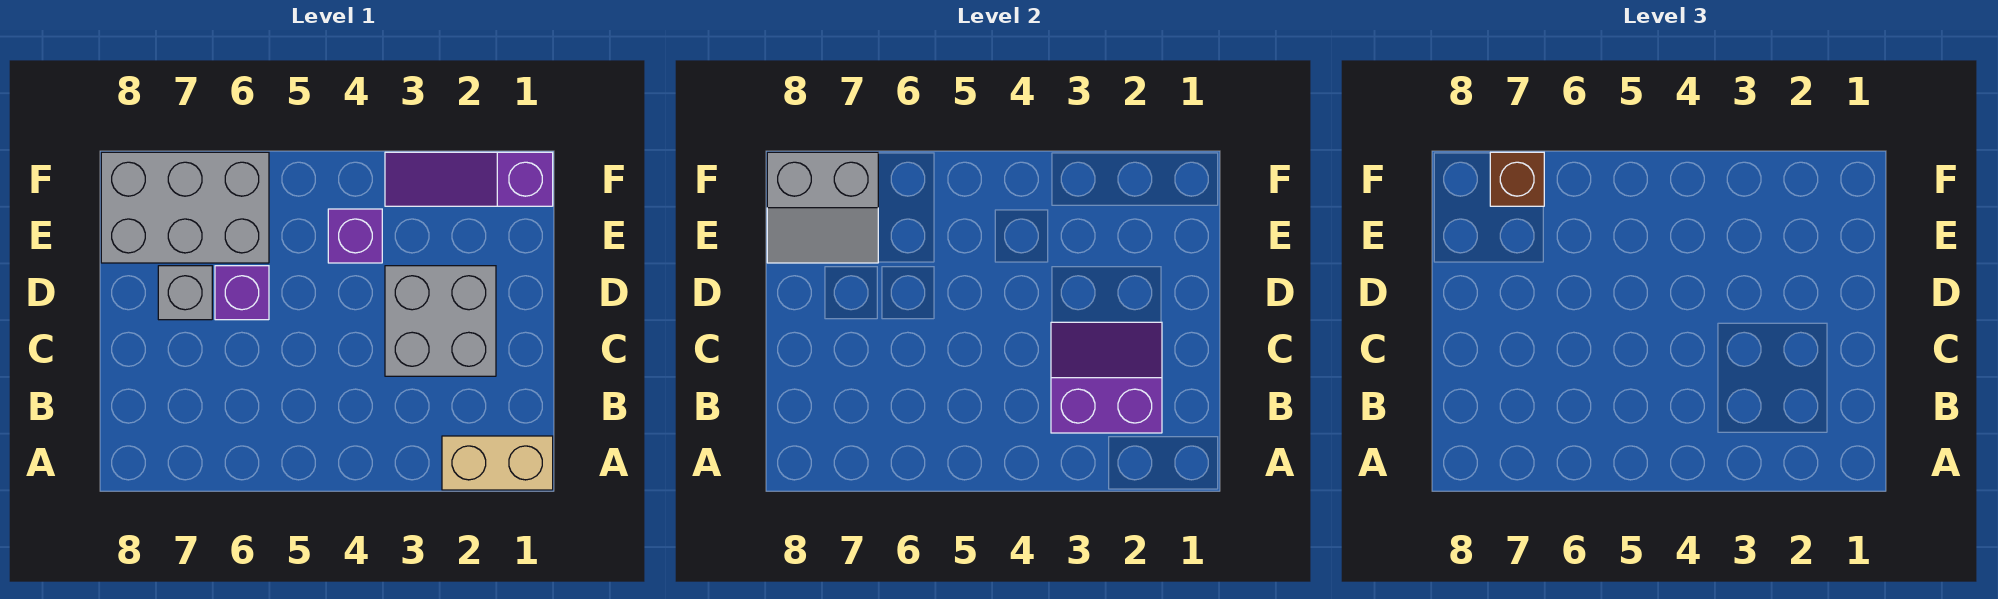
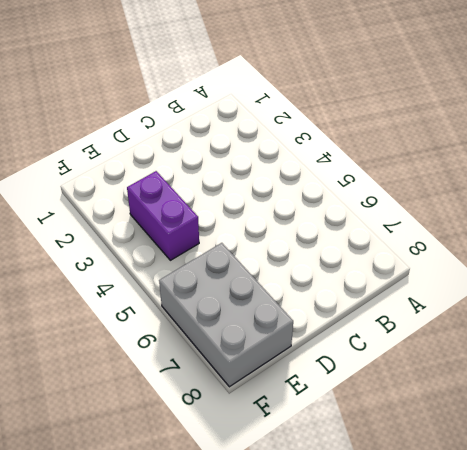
purple brick E3:E4 level 1 -> purple brick E4 level 1
none -> tan brick A1:A2 level 1
none -> grey brick C2:D3 level 1

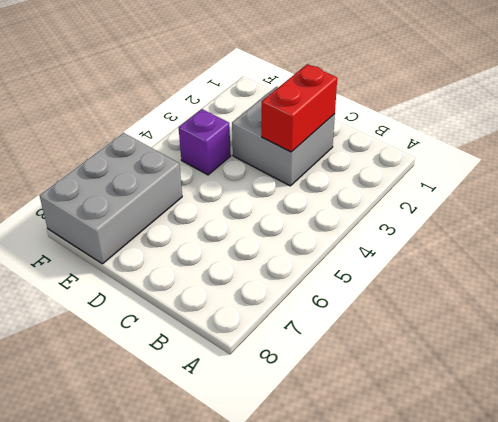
red brick C2:C3 level 2 -> purple slope B2:C3 level 2 top B
none -> tan brick A1:A2 level 1
none -> purple brick D6 level 1

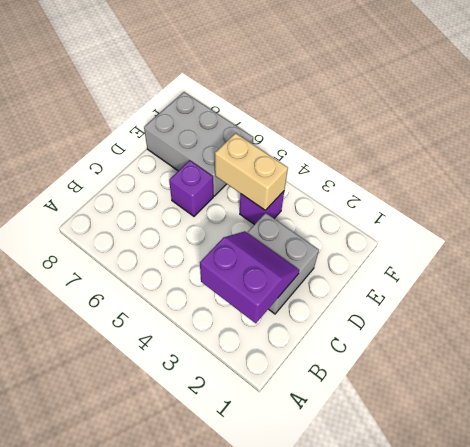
tan brick E4:E5 level 2 -> tan brick A1:A2 level 1
none -> grey brick D7 level 1
none -> purple slope F1:F3 level 1 top 1

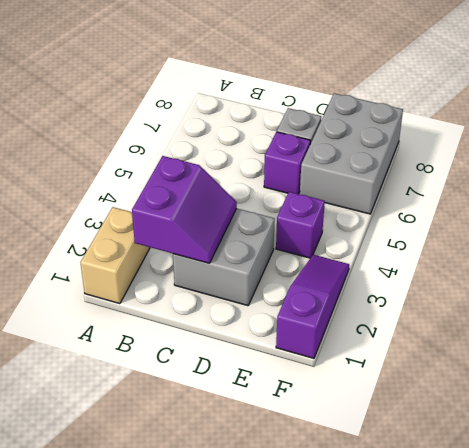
none -> grey slope E7:F8 level 2 top F
none -> brown brick F7 level 3

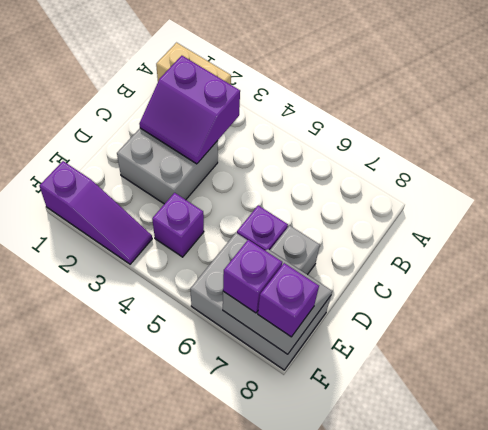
purple brick F7 level 3 -> brown brick F7 level 3
purple brick F8 level 3 -> none

